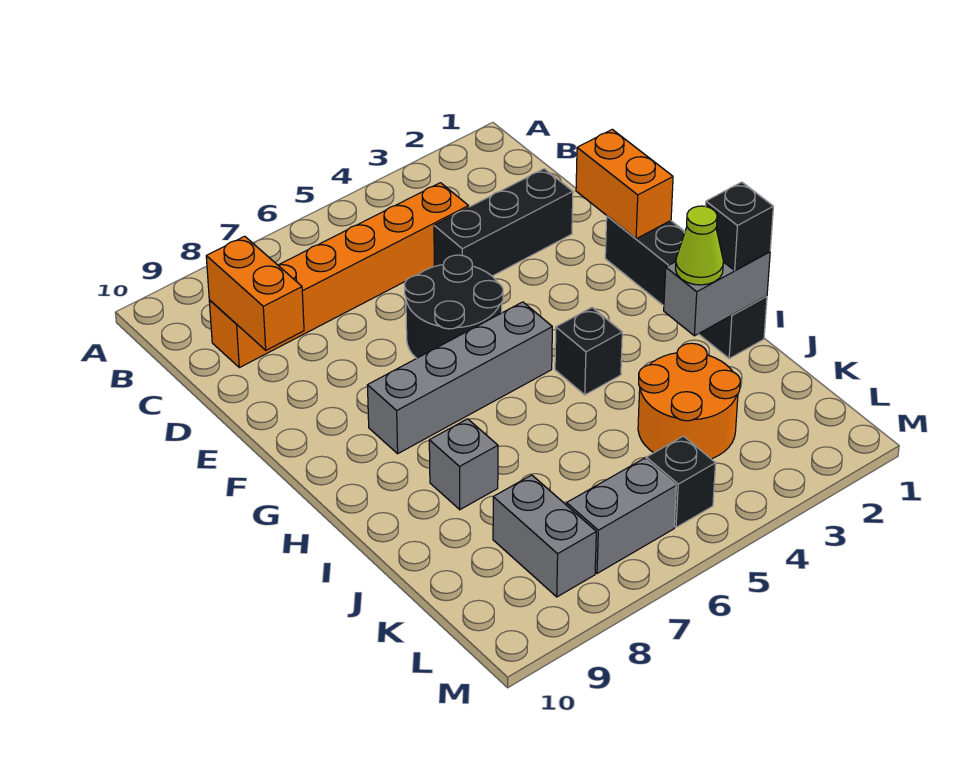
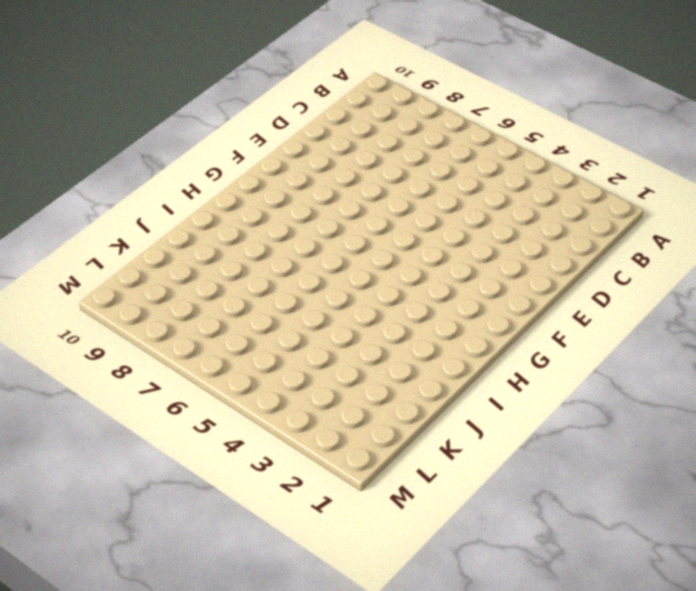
none -> orange brick C4:C9 level 1
none -> black brick D2:D4 level 1
none -> black round brick E5:F6 level 1

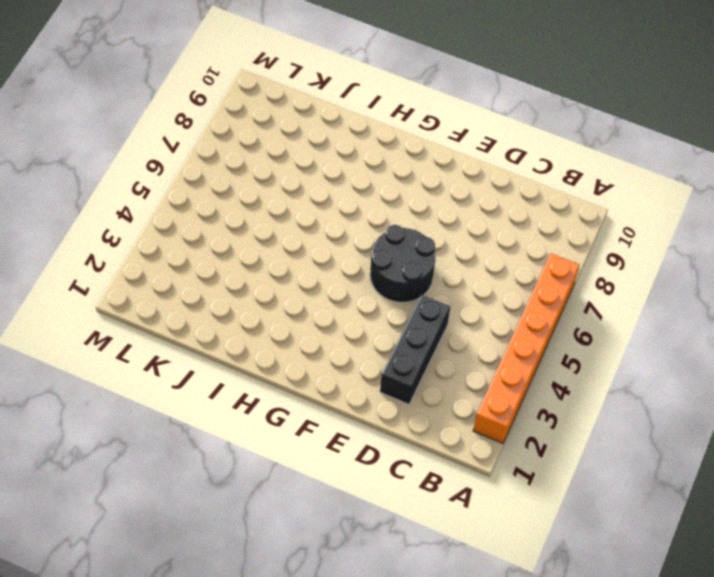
orange brick A2:A7 level 1 -> orange brick C4:C9 level 1
none -> black brick F1:I1 level 1
none -> grey brick G5:G8 level 1
none -> black brick H4 level 1

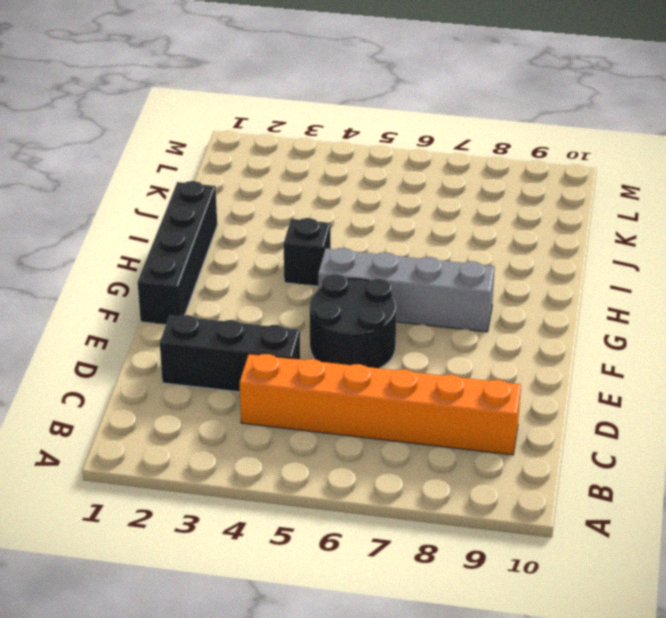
none -> grey brick I8 level 1
none -> orange round brick J3:K4 level 1
none -> grey brick K8:L8 level 1

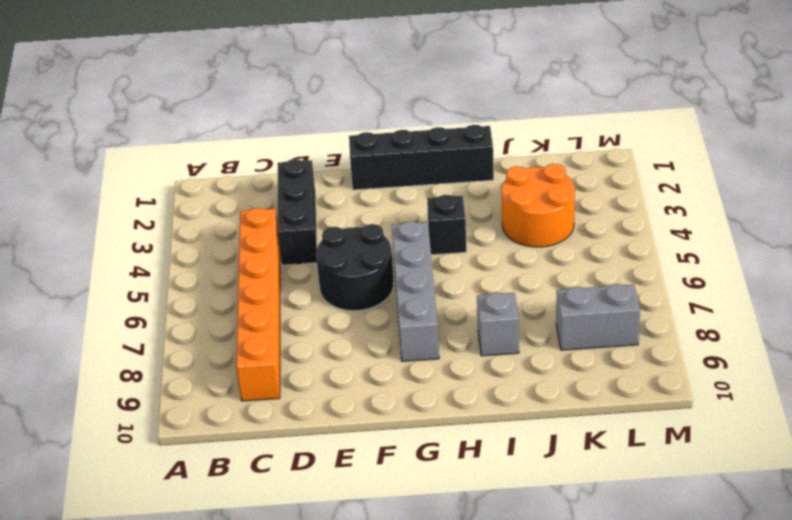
none -> black brick L5 level 1
none -> grey brick L6:L7 level 1
none -> orange brick C9:D9 level 2

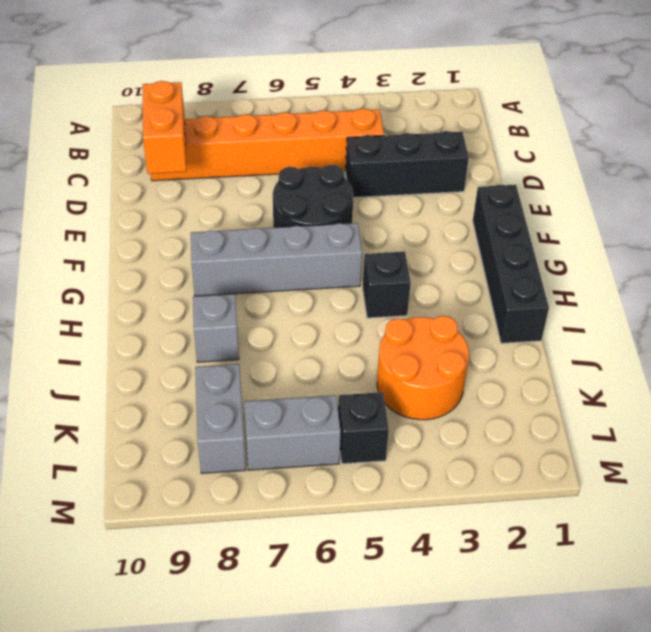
none -> orange brick E1:F1 level 2
none -> grey brick I1:I2 level 2
none -> black brick I1 level 3

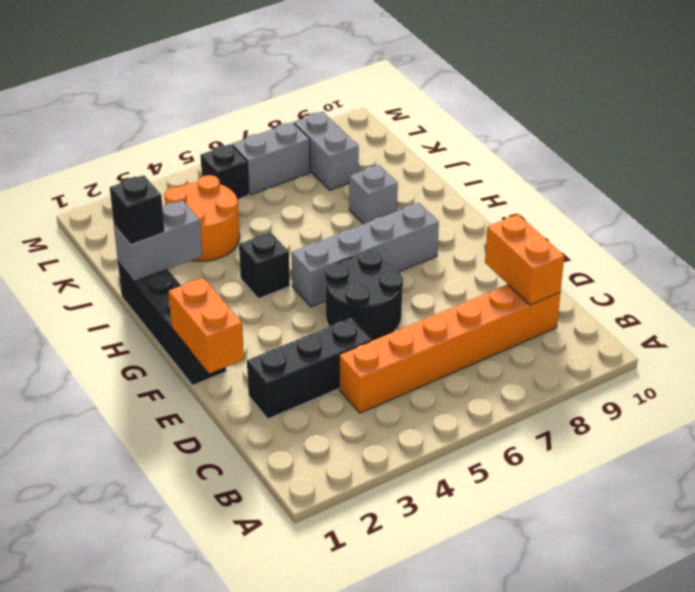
none -> lime cone I2 level 3

